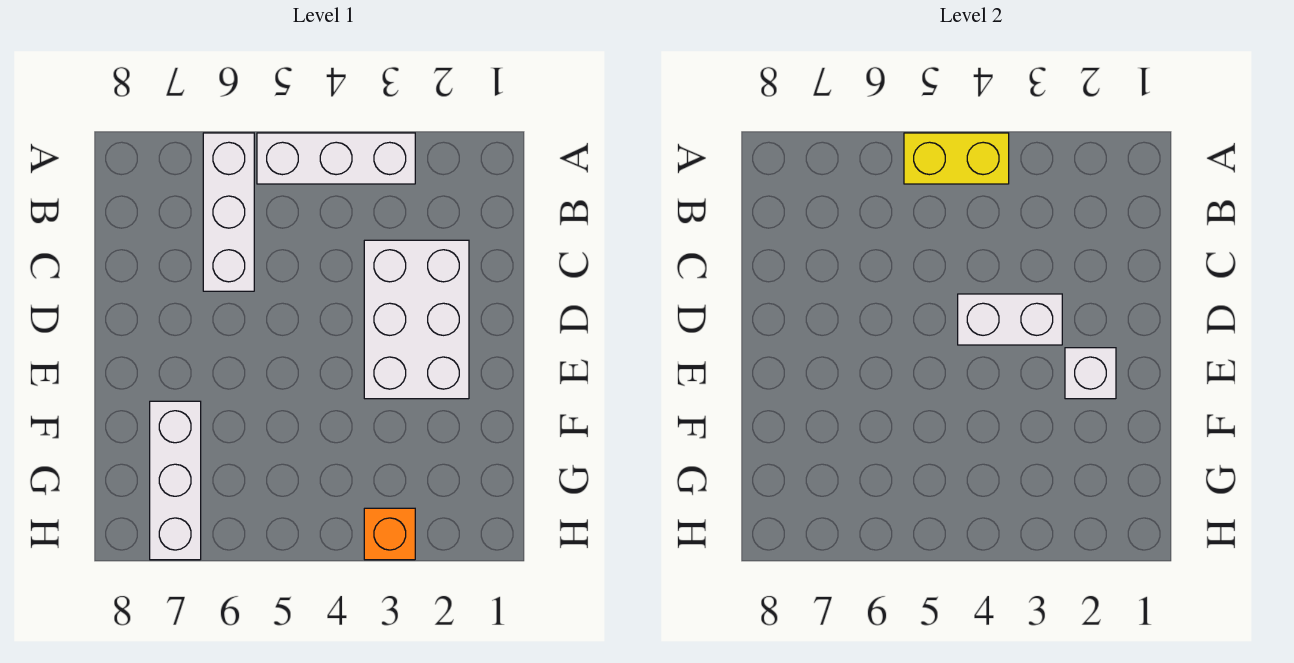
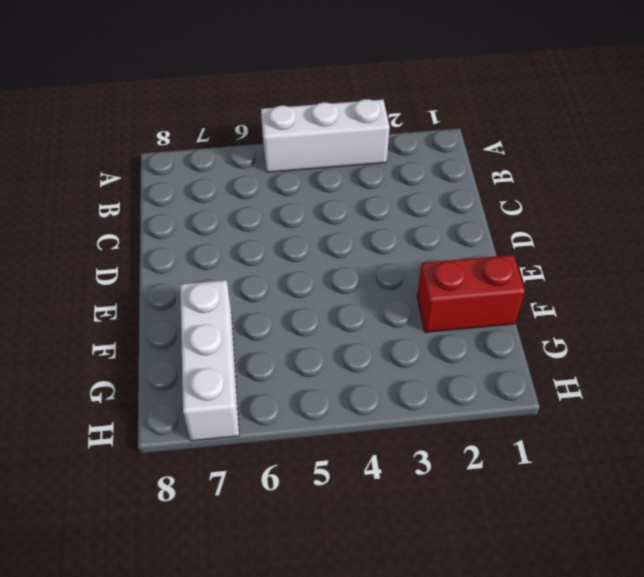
red brick F1:F2 level 1 -> none
none -> white brick A6:C6 level 1
none -> white brick C2:E3 level 1

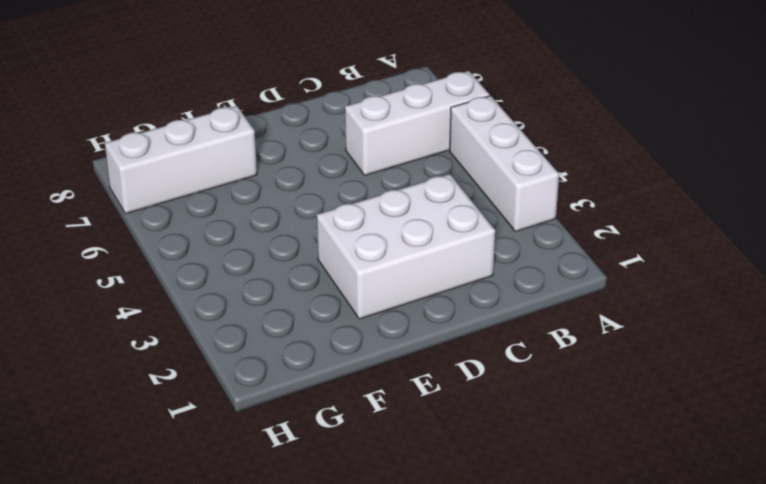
none -> orange brick H3 level 1
none -> yellow brick A4:A5 level 2

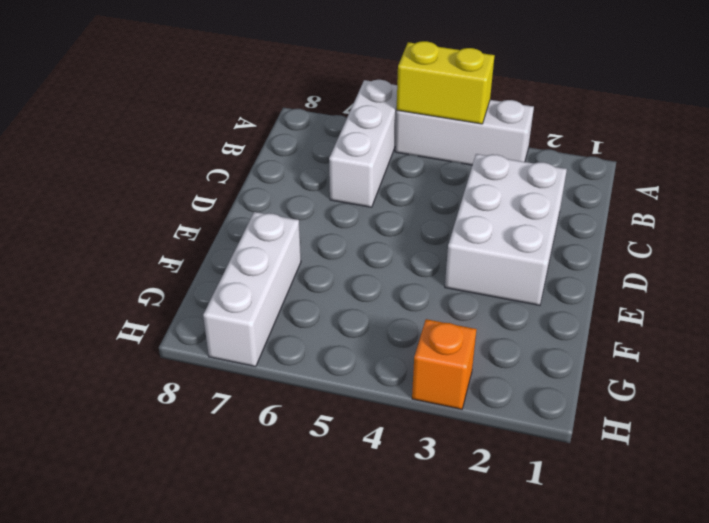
none -> white brick D3:D4 level 2
none -> white brick E2 level 2

